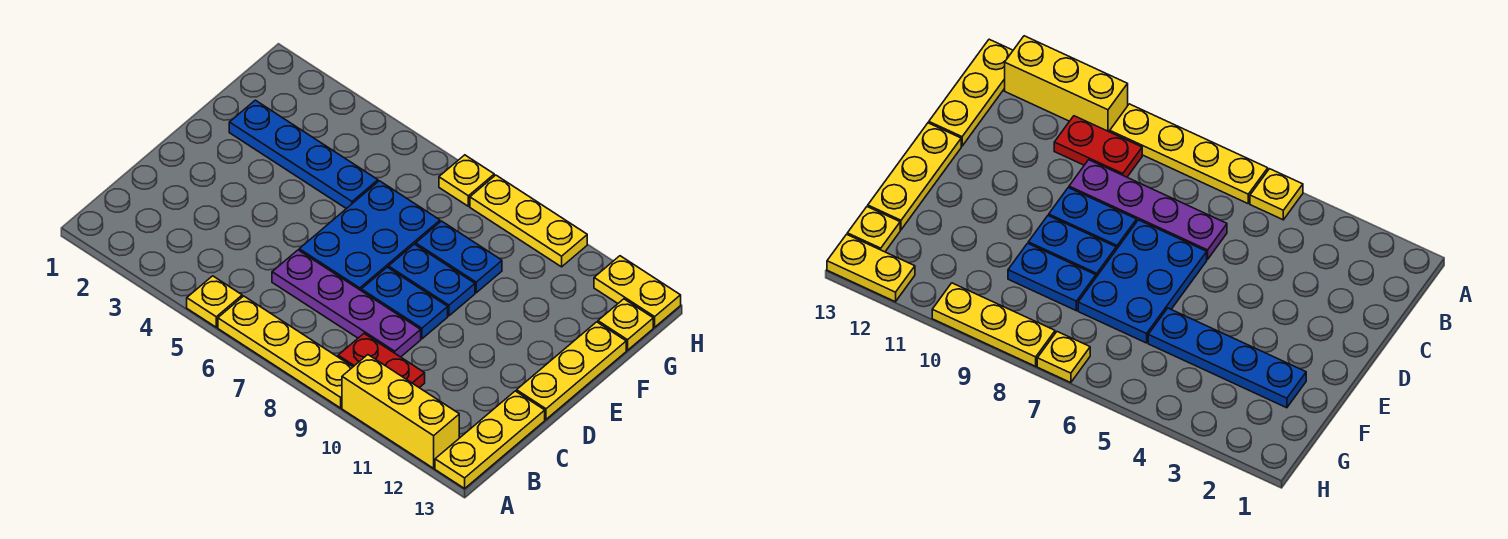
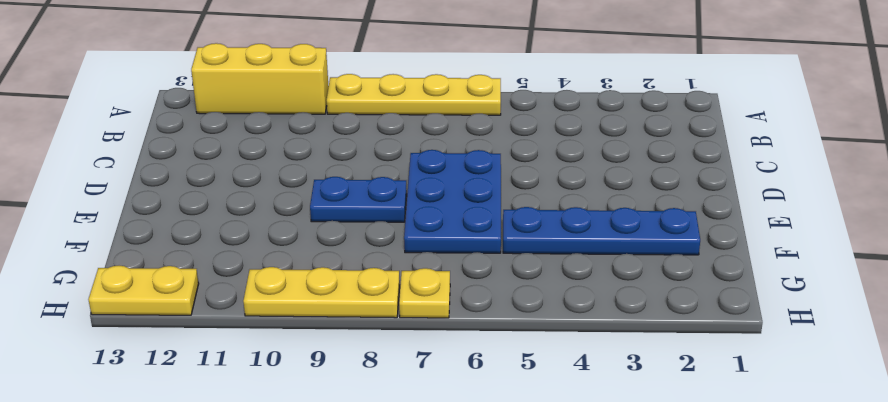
none -> yellow plate A5 level 1
none -> yellow plate A13:C13 level 1
none -> red plate B9:B10 level 1

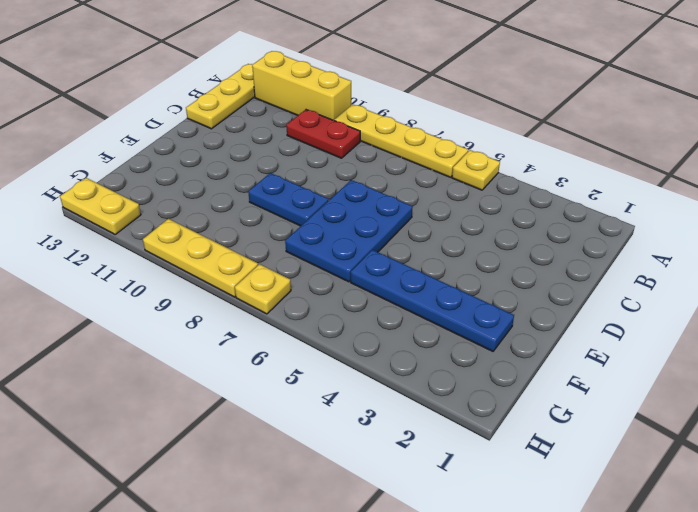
none -> purple plate C6:C9 level 1
none -> blue plate D8:D9 level 1
none -> yellow plate D13:F13 level 1

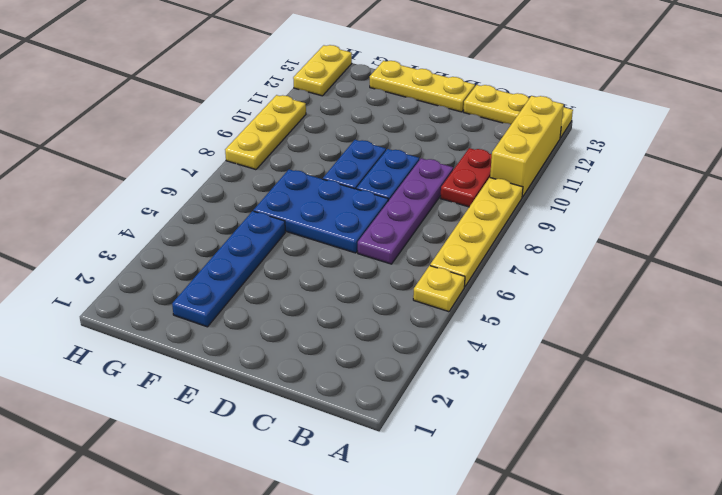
none -> blue plate F8:F9 level 1
none -> yellow plate G13 level 1
none -> yellow plate H7 level 1

